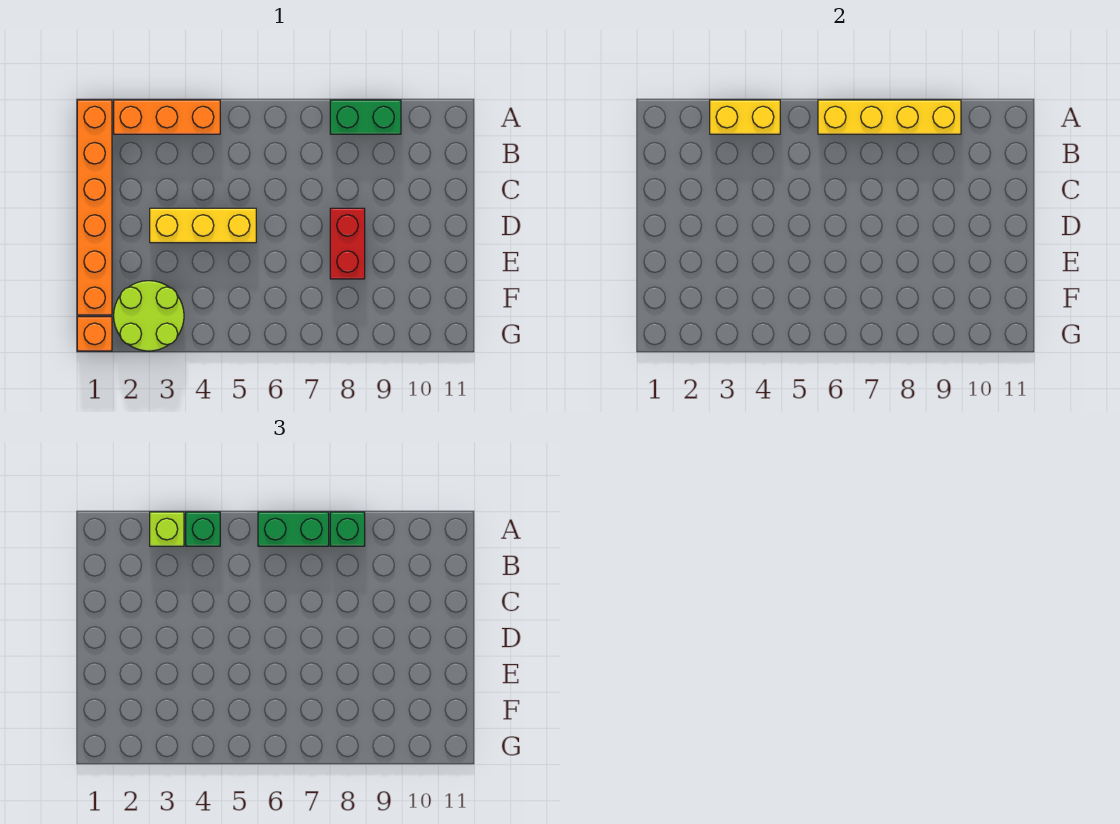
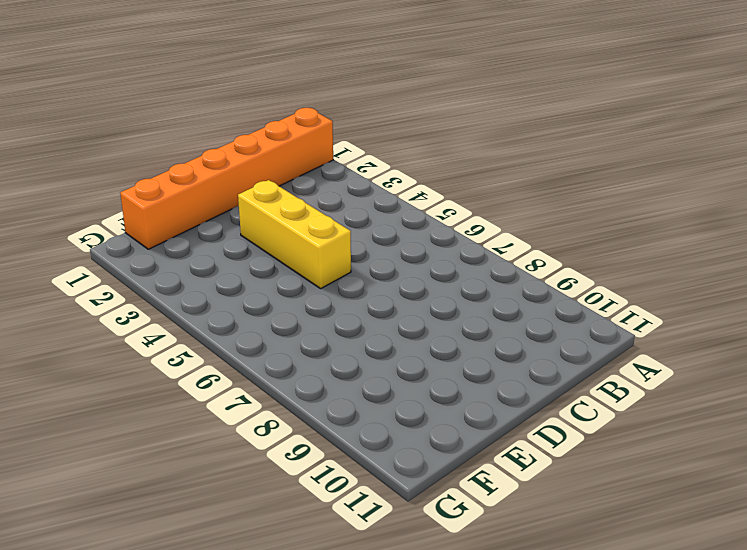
none -> orange brick A2:A4 level 1
none -> green brick A8:A9 level 1
none -> red brick D8:E8 level 1

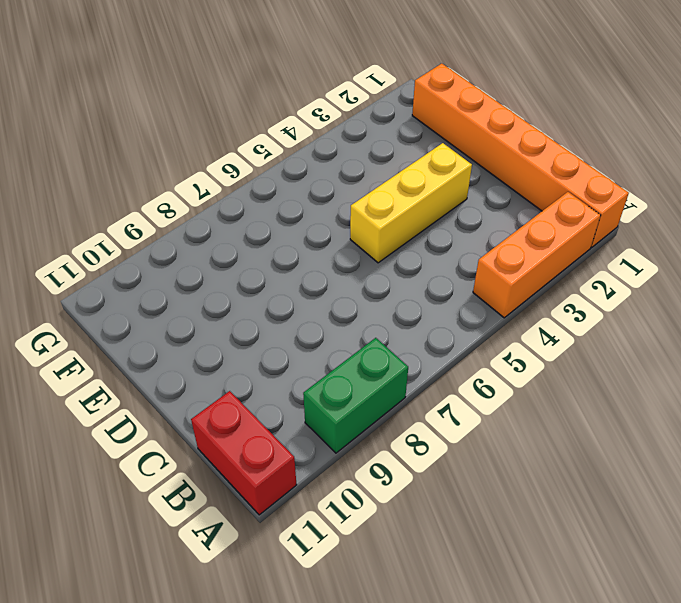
red brick A11:B11 level 1 -> red brick D8:E8 level 1
none -> lime round brick F2:G3 level 1
none -> orange brick G1 level 1
none -> yellow brick A3:A4 level 2

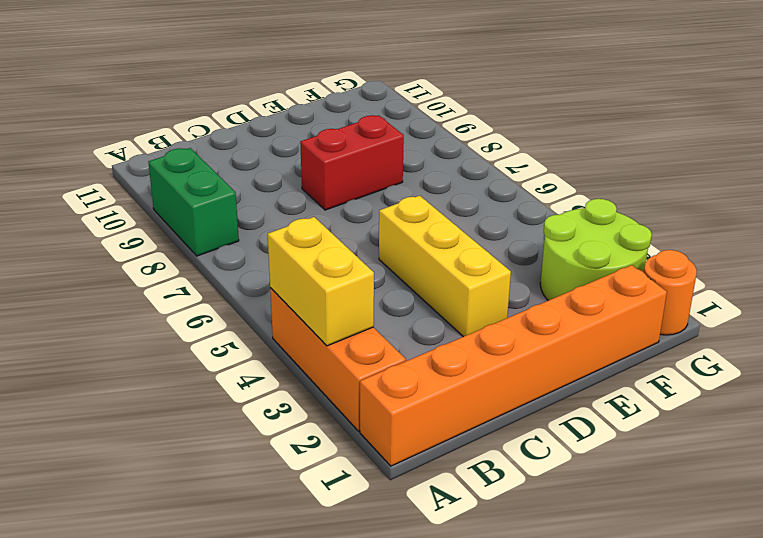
orange round brick G1 level 1 -> orange brick G1 level 1
none -> yellow brick A6:A9 level 2
none -> lime brick A3 level 3
none -> green brick A4 level 3

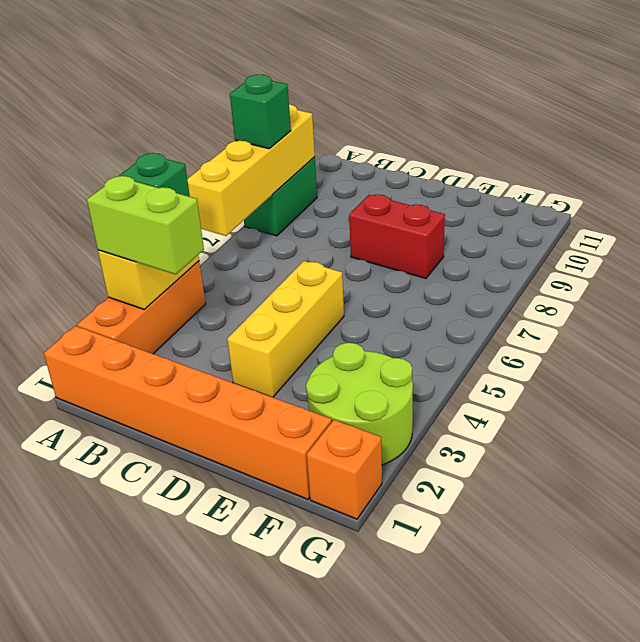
lime brick A3:B3 level 3 -> lime brick A3 level 3
none -> green brick A6:A7 level 3

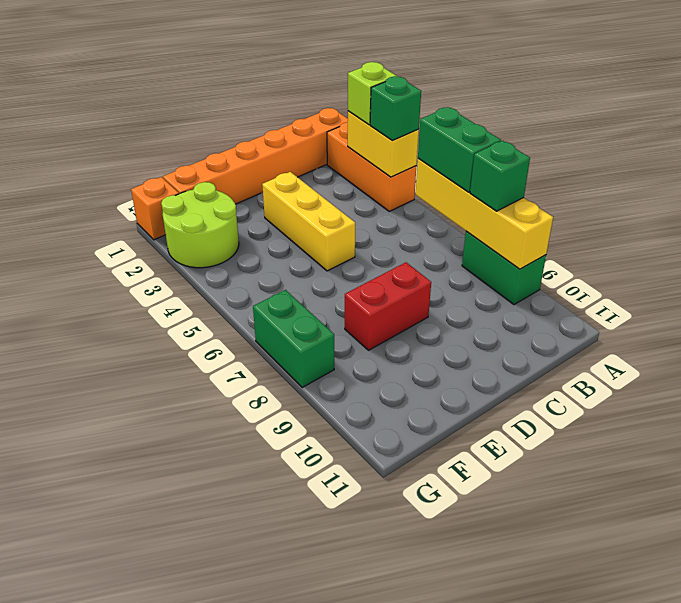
green brick G7:G8 level 1 -> none

